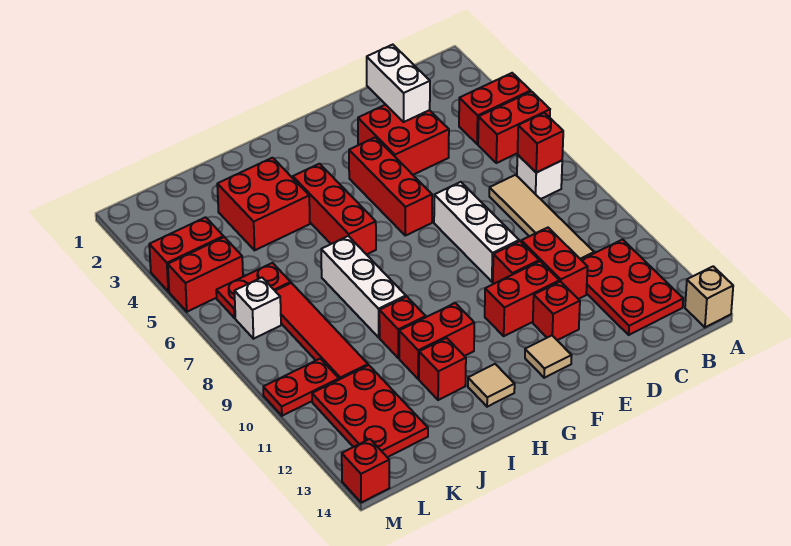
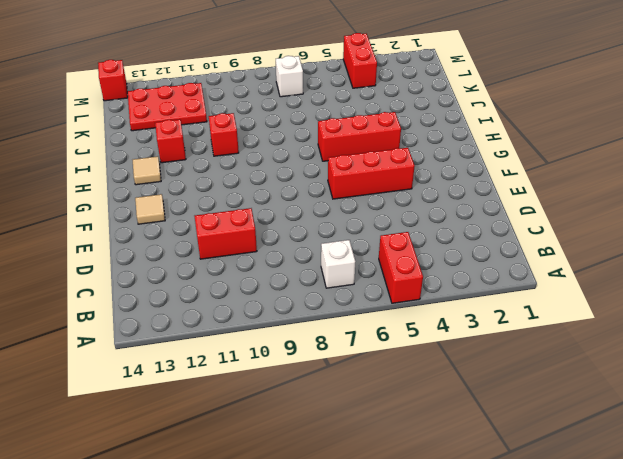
none -> red brick A4:B4 level 1
none -> tan brick A14 level 1
none -> red plate B11:C13 level 1
none -> tan tile C7:C10 level 1

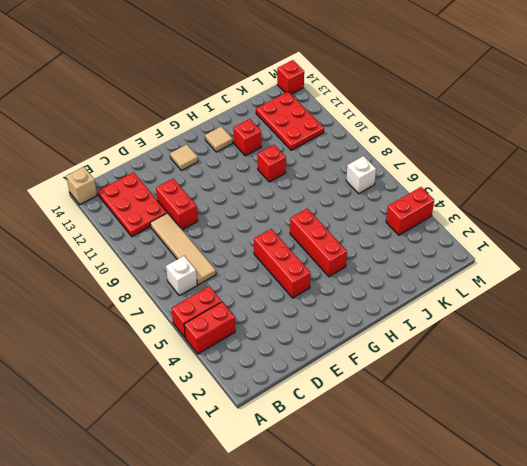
none -> red brick D3:E4 level 1
none -> white brick E7:E9 level 1
none -> red brick E10 level 1
none -> red brick E11:F11 level 1

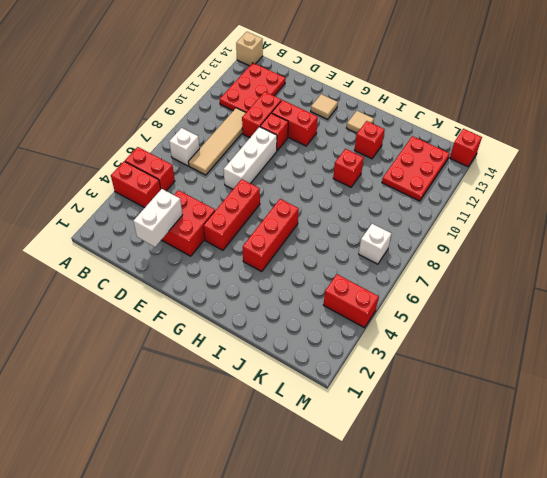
none -> red brick E12 level 1
none -> red brick H11:I11 level 1
none -> red brick I3:J4 level 1
none -> white brick I7:I9 level 1

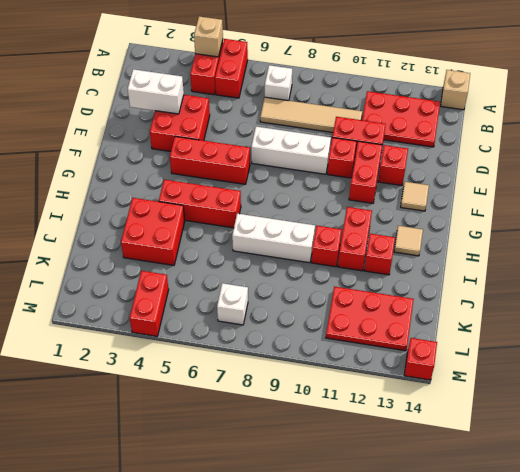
tan brick A4 level 2 -> none
none -> red plate K6:L6 level 1
none -> red tile K7:K10 level 1
none -> red brick L5:M5 level 1
none -> red plate L10:M10 level 1

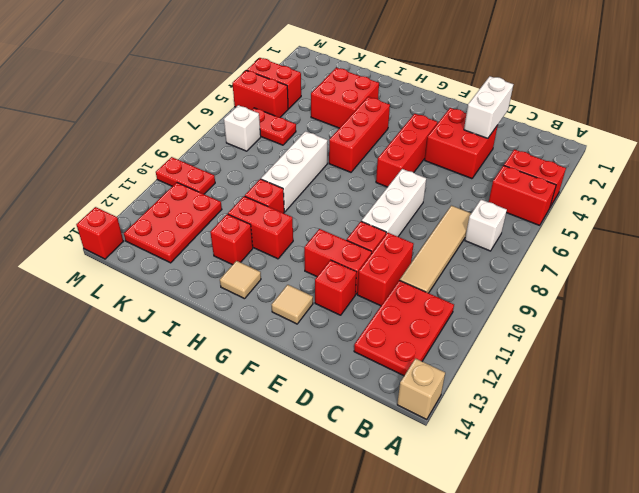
none -> red tile K7:K10 level 1
none -> red brick B7 level 2

